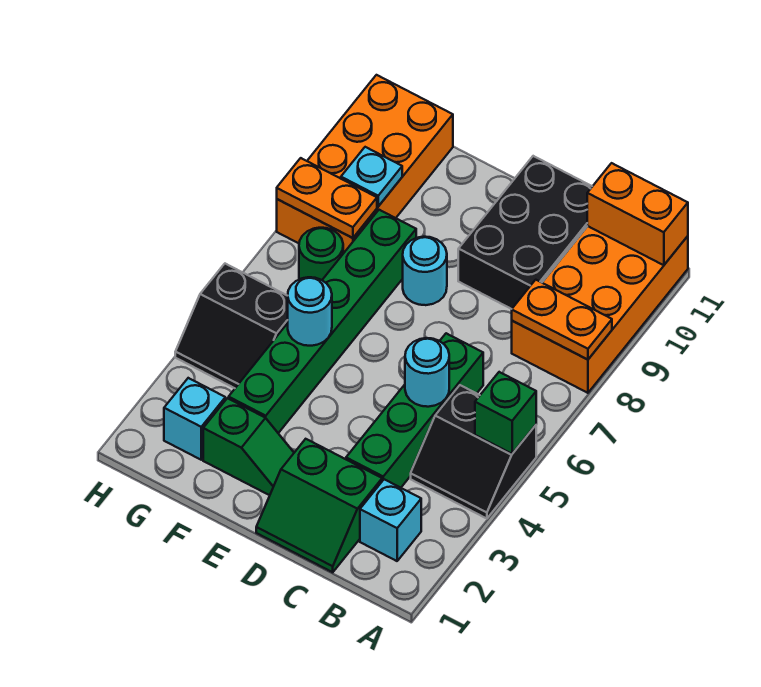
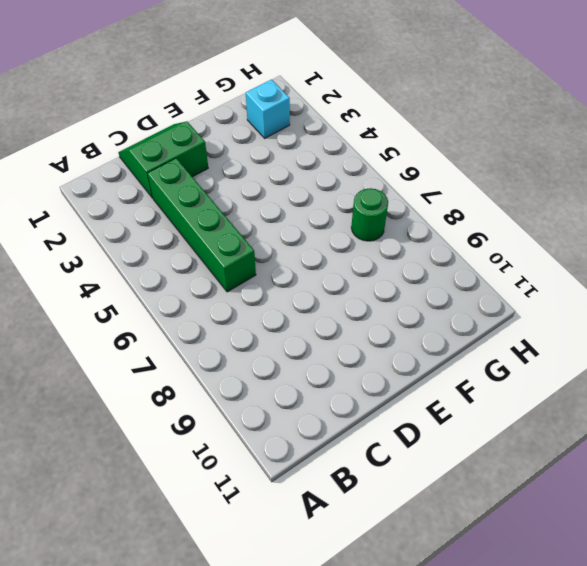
none -> black slope A4:B5 level 1 top 5
none -> orange brick A8:B11 level 1
none -> cyan brick B2 level 1

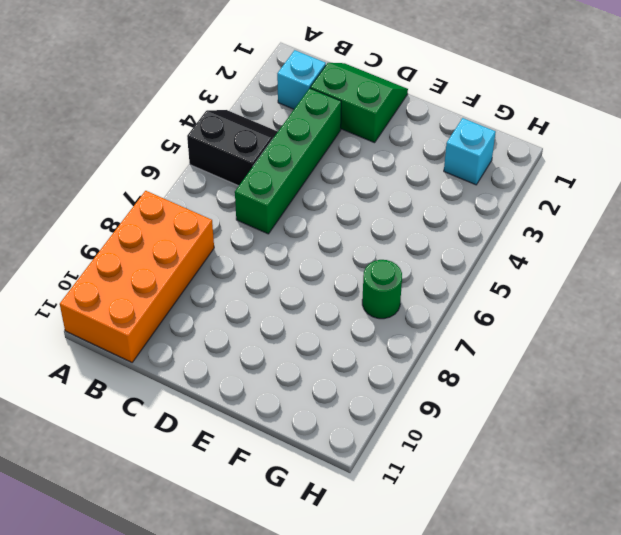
none -> black brick C9:D11 level 1
none -> green slope E2:F2 level 1 top F
none -> cyan round brick E8 level 1

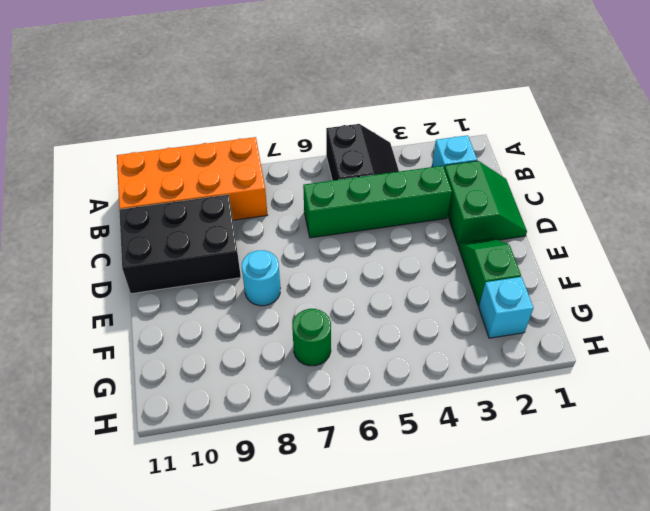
none -> green brick F3:F8 level 1
none -> black slope G4:H5 level 1 top 5
none -> orange brick G8:H11 level 1

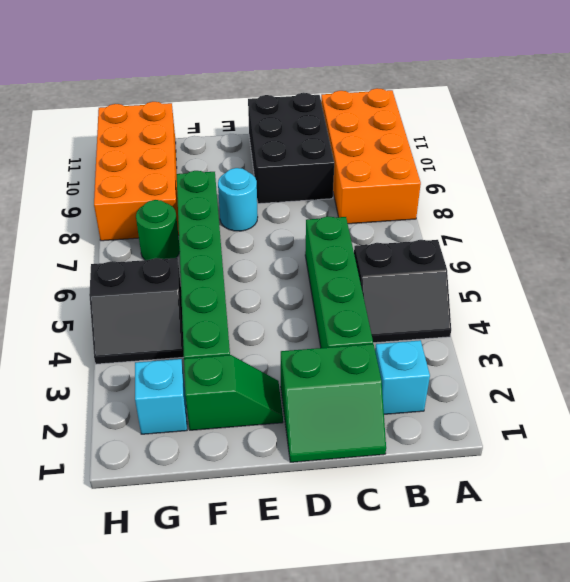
none -> green brick A5 level 2
none -> orange plate A8:B8 level 2
none -> orange brick A11:B11 level 2

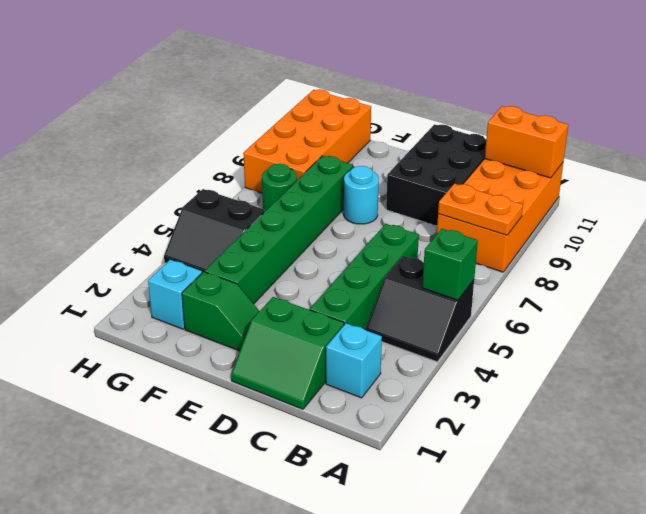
none -> cyan round brick C5 level 2
none -> cyan round brick F5 level 2
none -> orange plate G8:H8 level 2

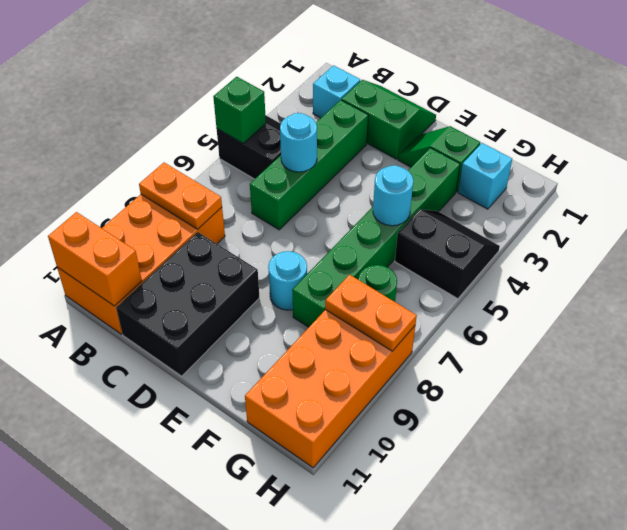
none -> cyan plate G9 level 2

